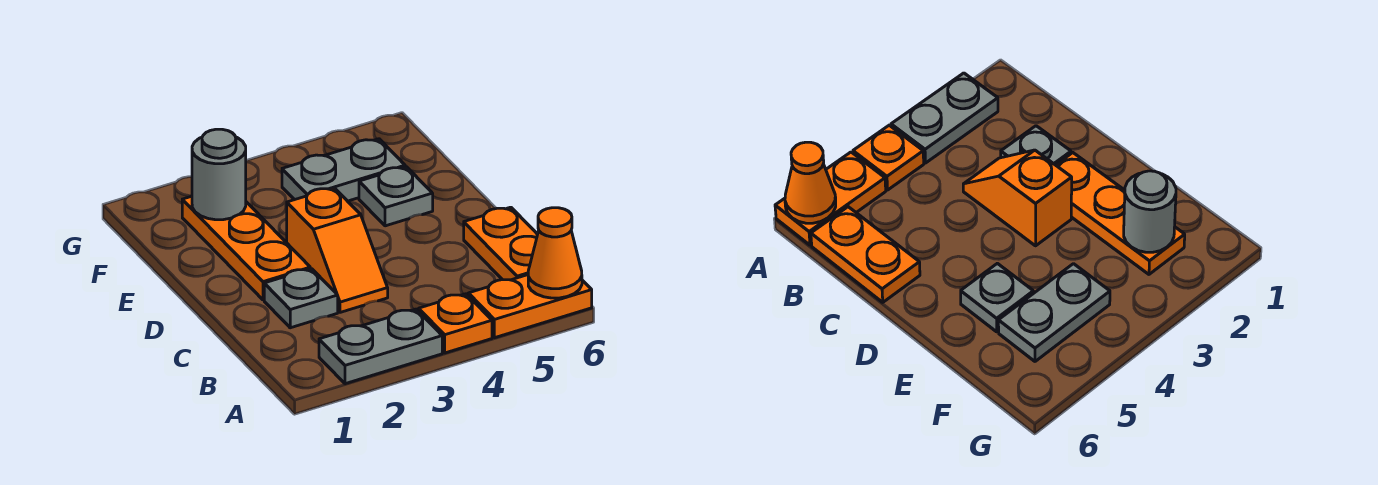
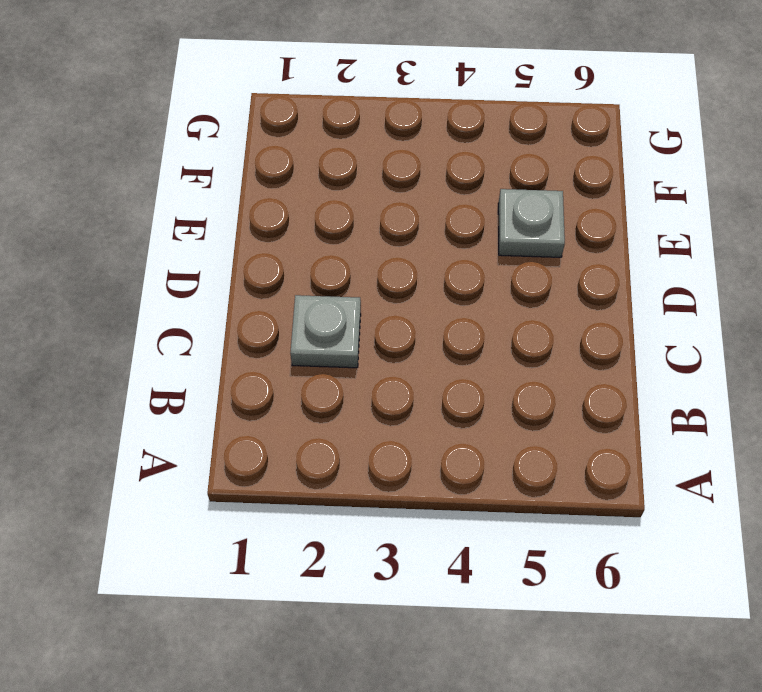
none -> grey plate A2:A3 level 1
none -> orange plate A4 level 1

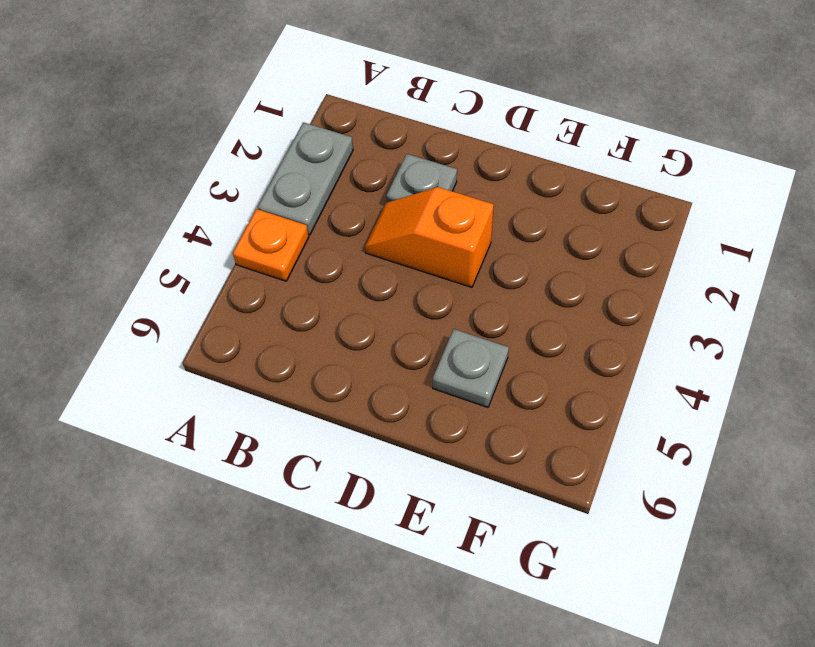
none -> orange plate A5:A6 level 1
none -> orange plate B6:C6 level 1

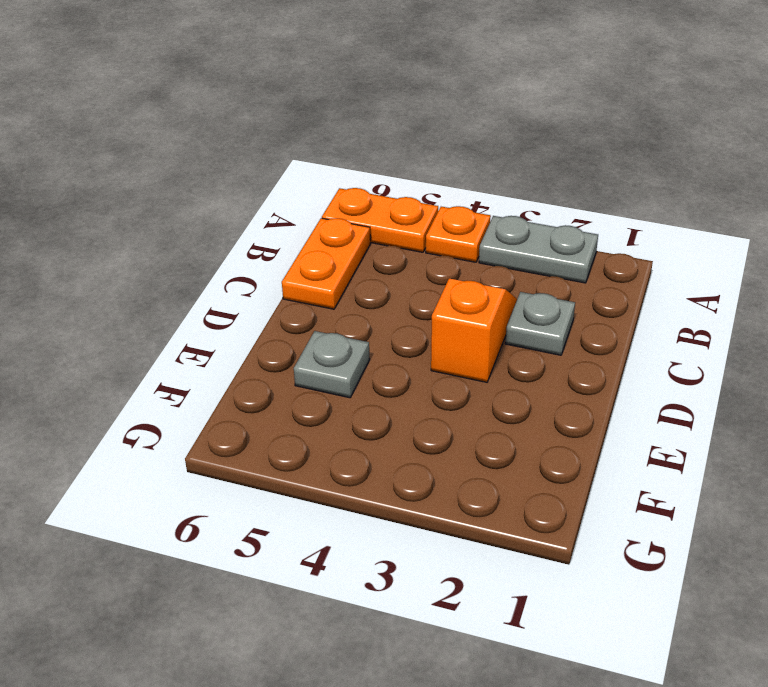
none -> orange plate D2:F2 level 1
none -> grey plate F4:F5 level 1

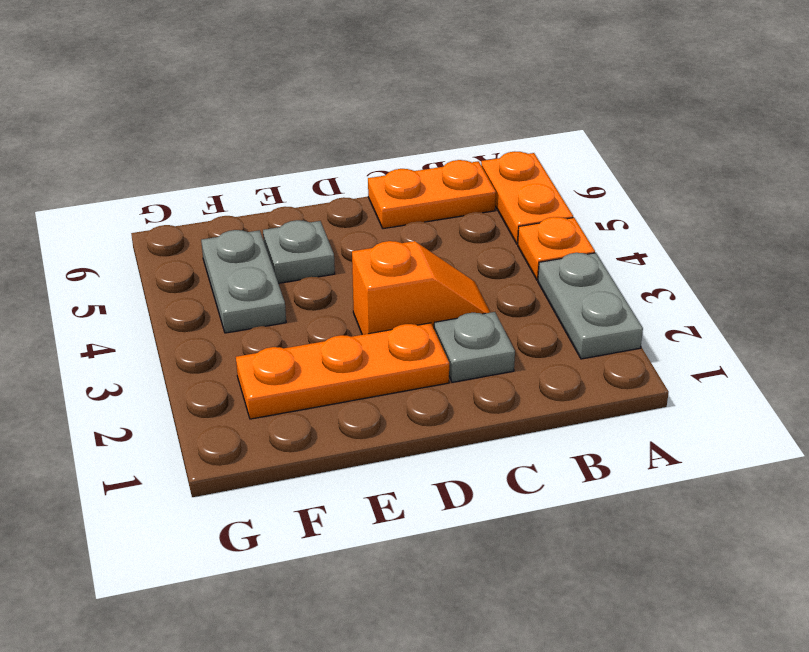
none -> orange cone A6 level 2
none -> grey round brick F2 level 2

